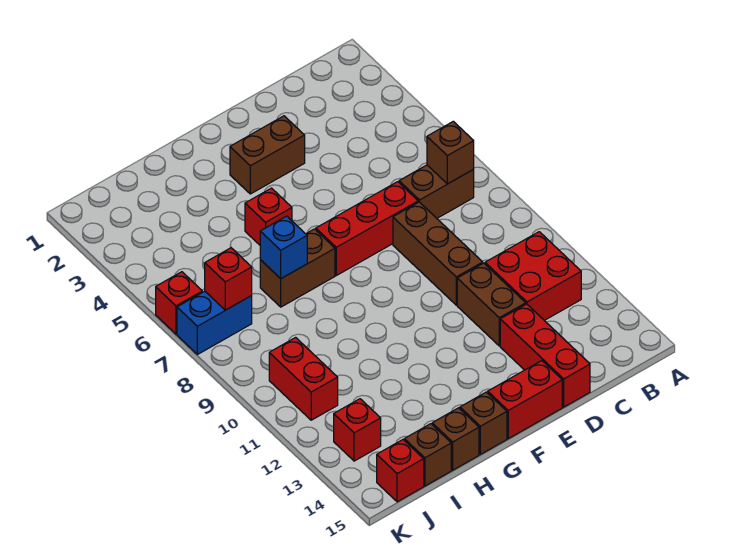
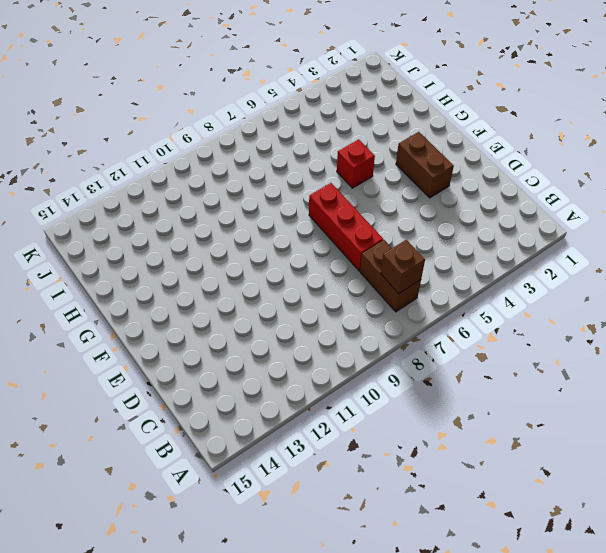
none -> red brick B11:C12 level 1
none -> brown brick D8:D10 level 1
none -> brown brick D11:D12 level 1

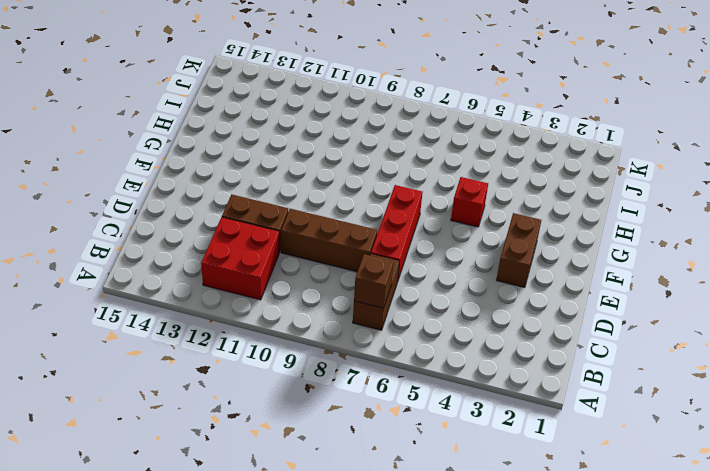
none -> red brick D13:D15 level 1
none -> red brick E15:F15 level 1
none -> brown brick G7:H7 level 1

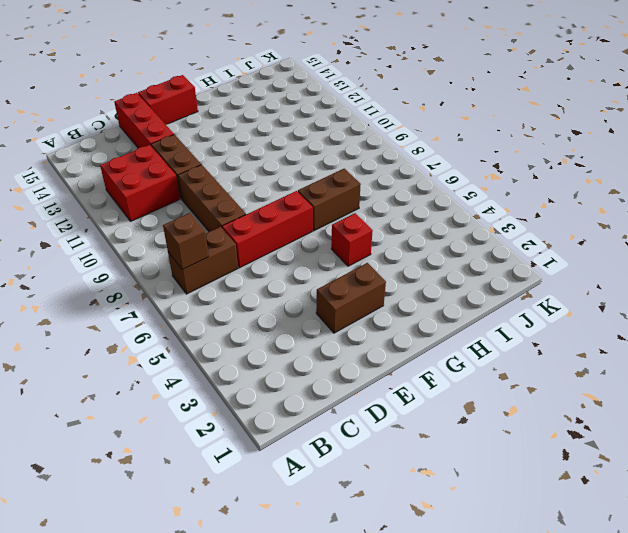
none -> brown brick G15 level 1
none -> brown brick H15 level 1
none -> brown brick I15 level 1

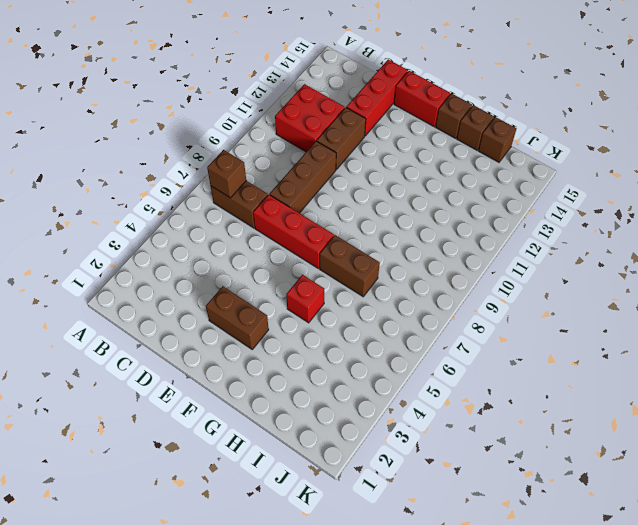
none -> blue brick J7:K7 level 1
none -> red brick J10:J11 level 1
none -> red brick J13 level 1

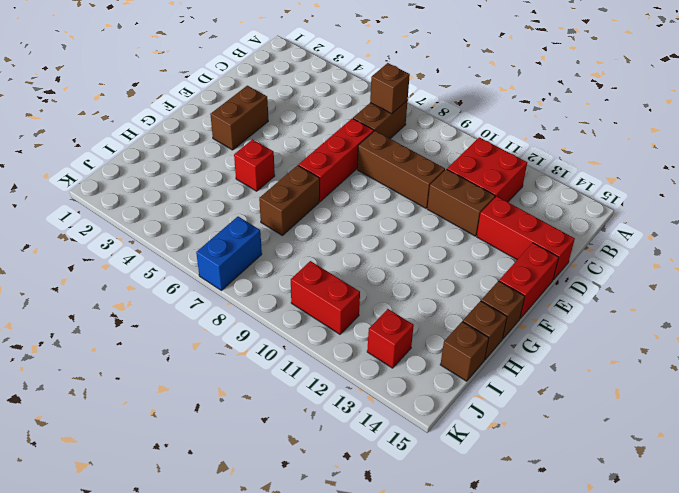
none -> red brick J15 level 1
none -> red brick K6 level 1
none -> blue brick H7 level 2

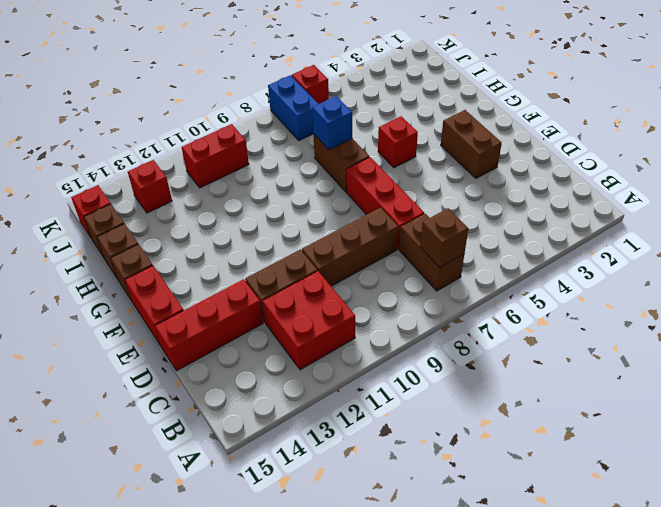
none -> red brick J7 level 2

